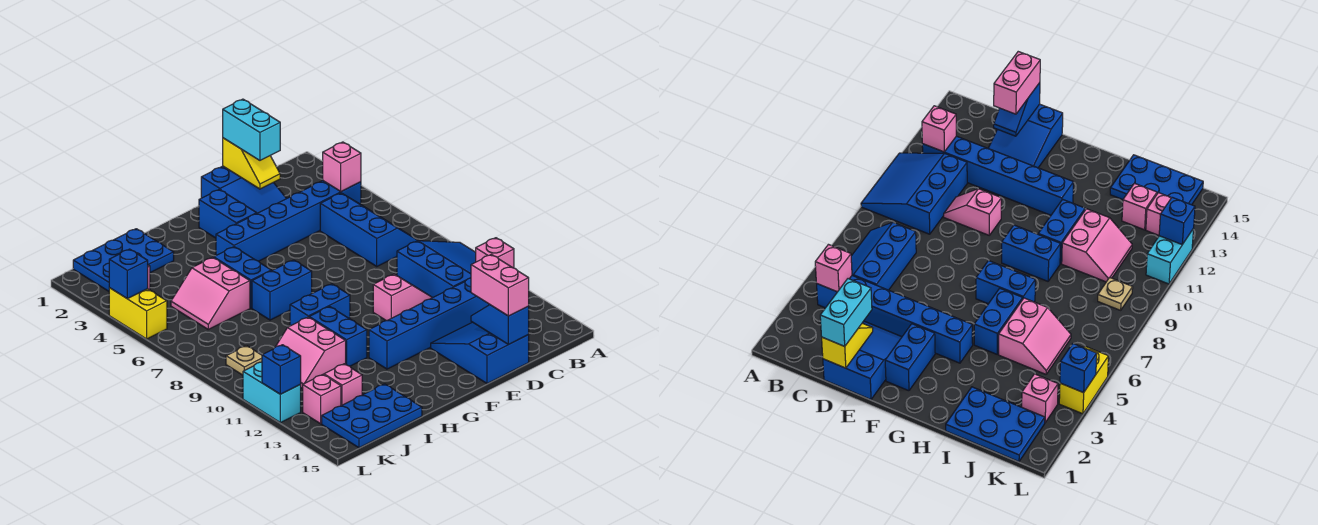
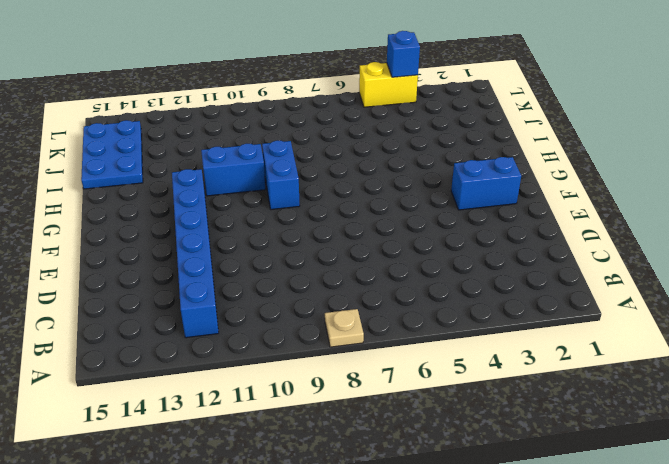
tan plate A8 level 1 -> tan plate K9 level 1
none -> blue slope A9:C11 level 1 top C
none -> blue brick B4:G4 level 1
none -> blue slope B5:C7 level 1 top C
none -> blue slope D1:E3 level 1 top 1

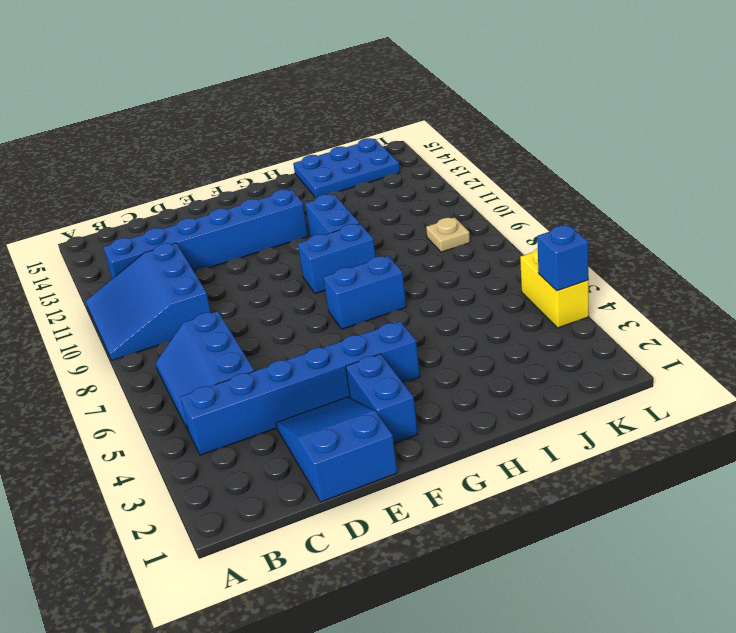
none -> pink slope D10:E10 level 1 top E
none -> blue slope D13:E15 level 1 top 15
none -> blue brick H5:H6 level 1
none -> blue plate I1:K2 level 1

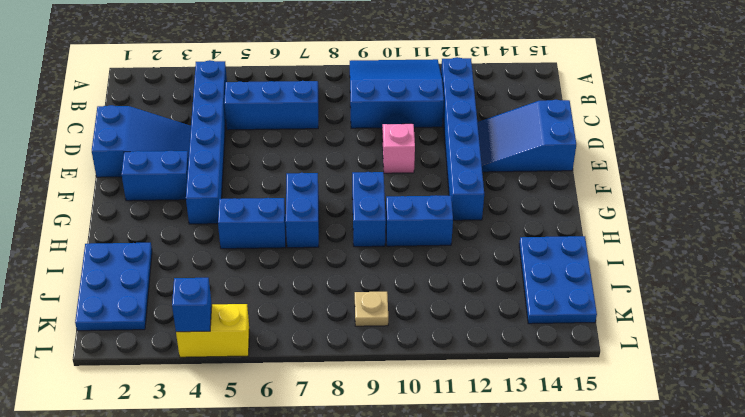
none -> pink slope I5:J6 level 1 top I
none -> pink slope I10:J11 level 1 top I
none -> pink brick J13 level 1
none -> pink brick K3 level 1

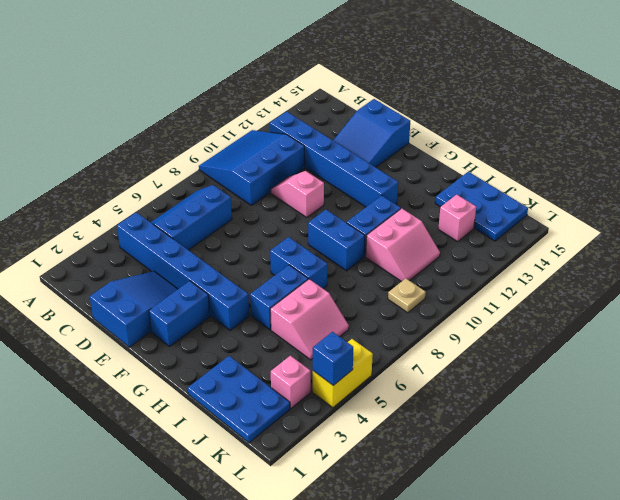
none -> pink brick K13 level 1
none -> cyan brick L11:L12 level 1
none -> pink brick B4 level 2
none -> pink brick B12 level 2

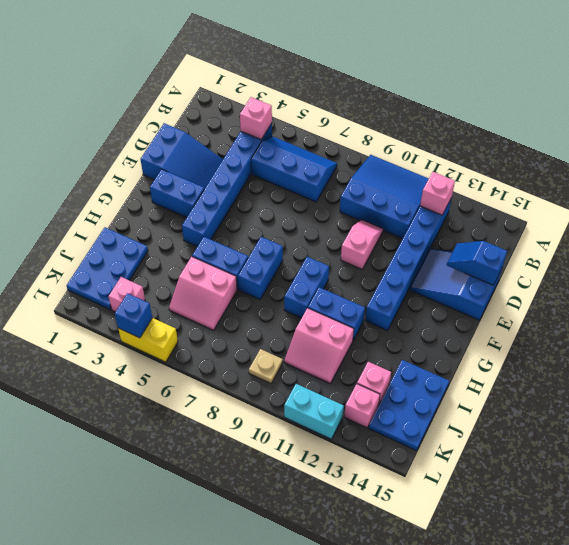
none -> yellow slope D1:D2 level 2 top 1
none -> blue brick L12 level 2
none -> cyan brick D1:D2 level 3
none -> pink brick D14:D15 level 3

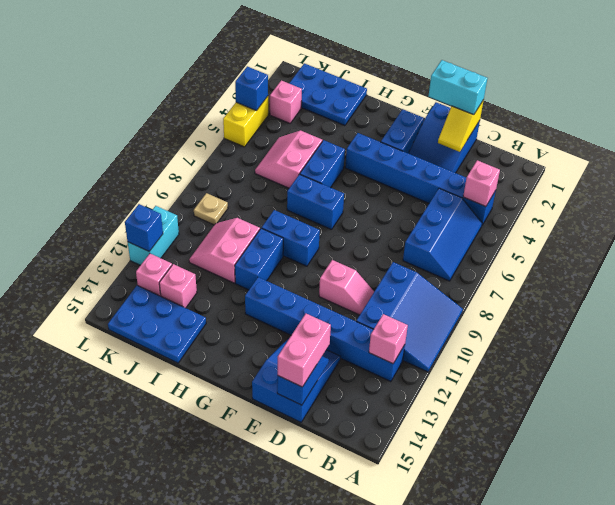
cyan brick D1:E1 level 3 -> cyan brick D1:D2 level 3

